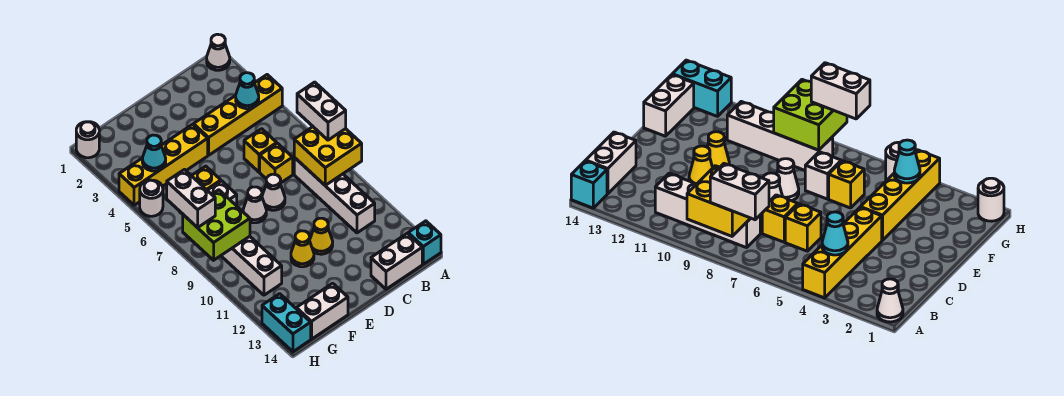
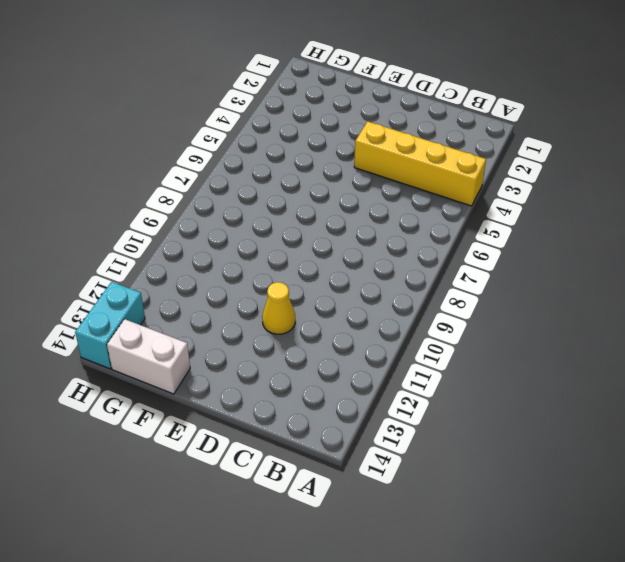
none -> white cone A1 level 1
none -> cyan brick A14 level 1
none -> white brick B8:B11 level 1

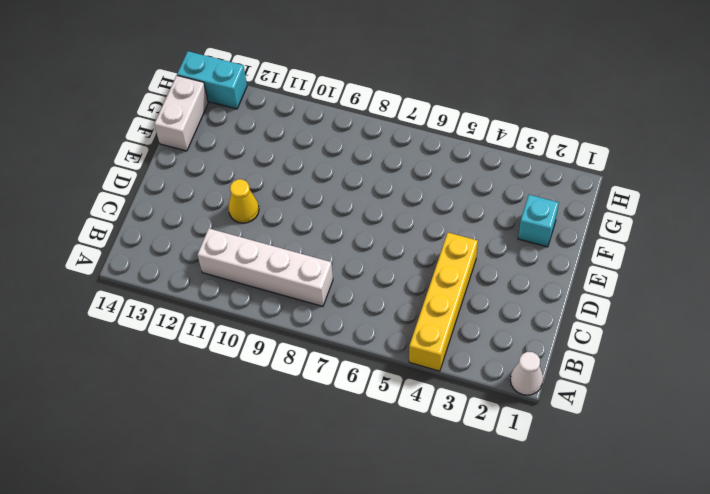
cyan brick F2 level 1 -> cyan brick A14 level 1
none -> white brick B14:C14 level 1
none -> yellow brick C6 level 1
none -> yellow brick C7 level 1

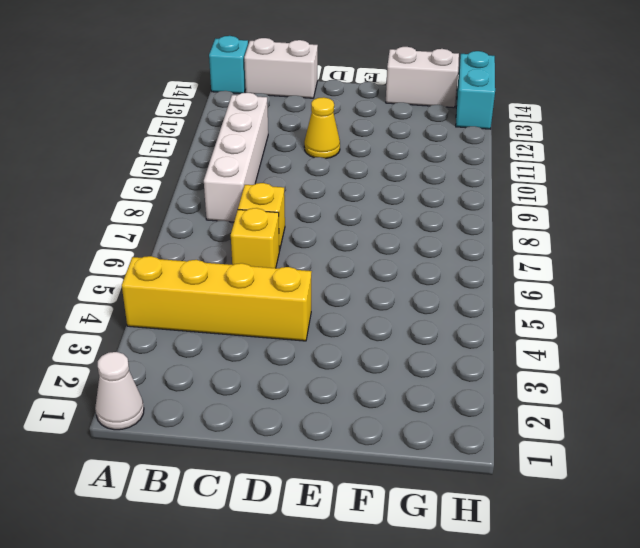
none -> white cone D8 level 1
none -> yellow brick E4:H4 level 1
none -> white cone E8 level 1

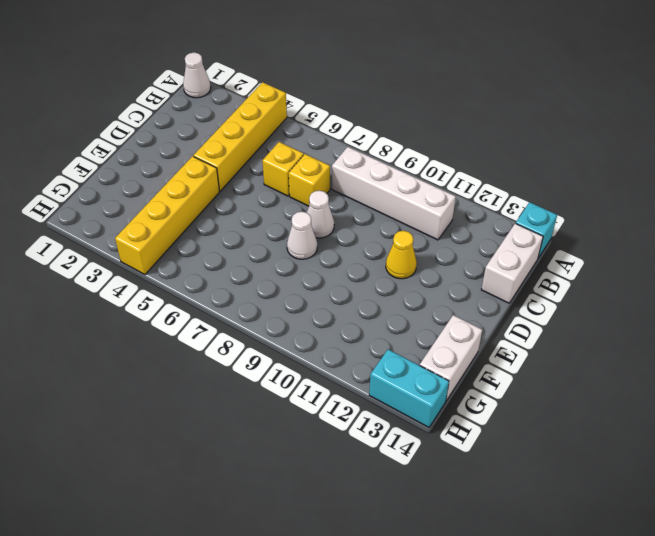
none -> yellow cone E11 level 1
none -> yellow brick F6 level 1
none -> white brick F7 level 1

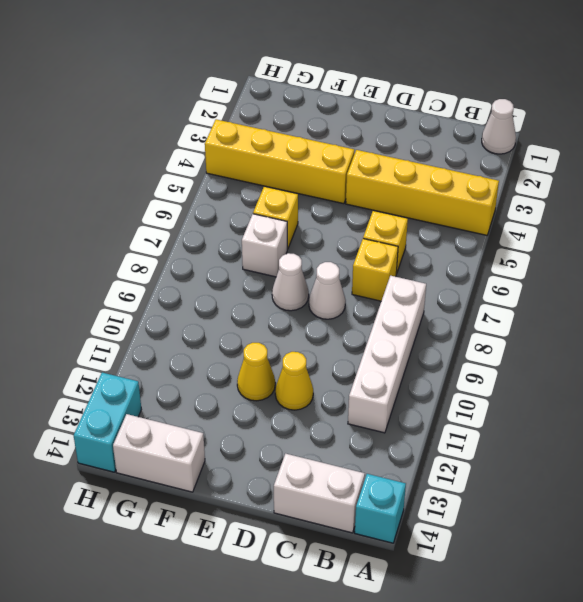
none -> white brick G8:G11 level 1
none -> white round brick H1 level 1
none -> white round brick H5 level 1

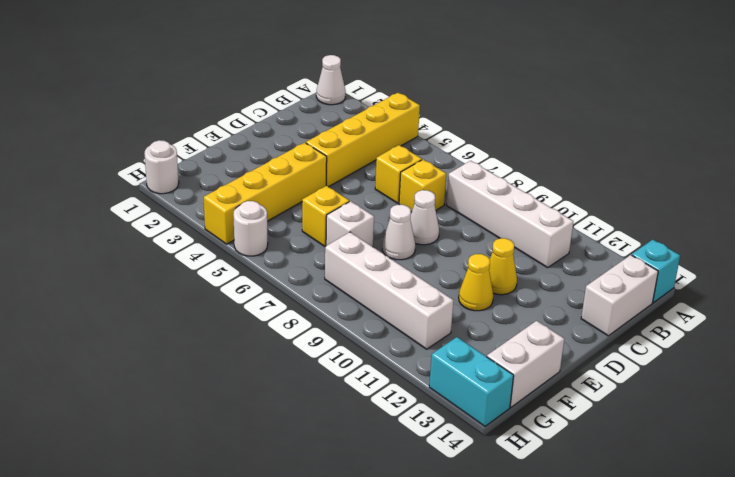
none -> yellow brick A8:B9 level 2
none -> cyan cone B4 level 2
none -> cyan cone G4 level 2

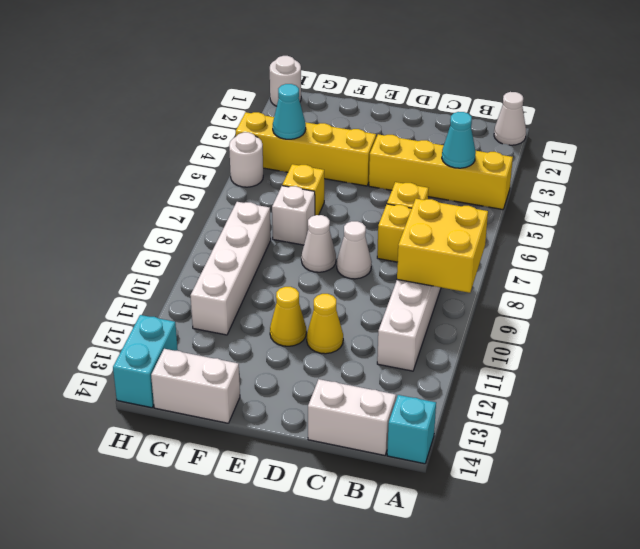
none -> lime brick G8:H9 level 2
none -> white brick A7:A8 level 3
none -> white brick H7:H8 level 3

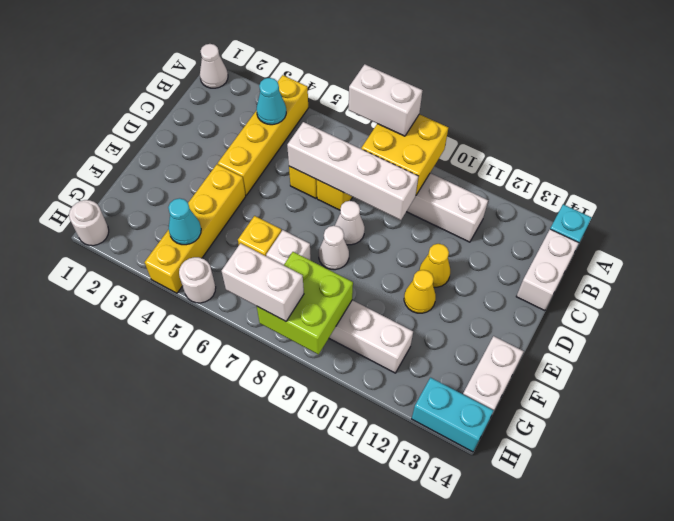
white brick C6:C9 level 2 -> none

